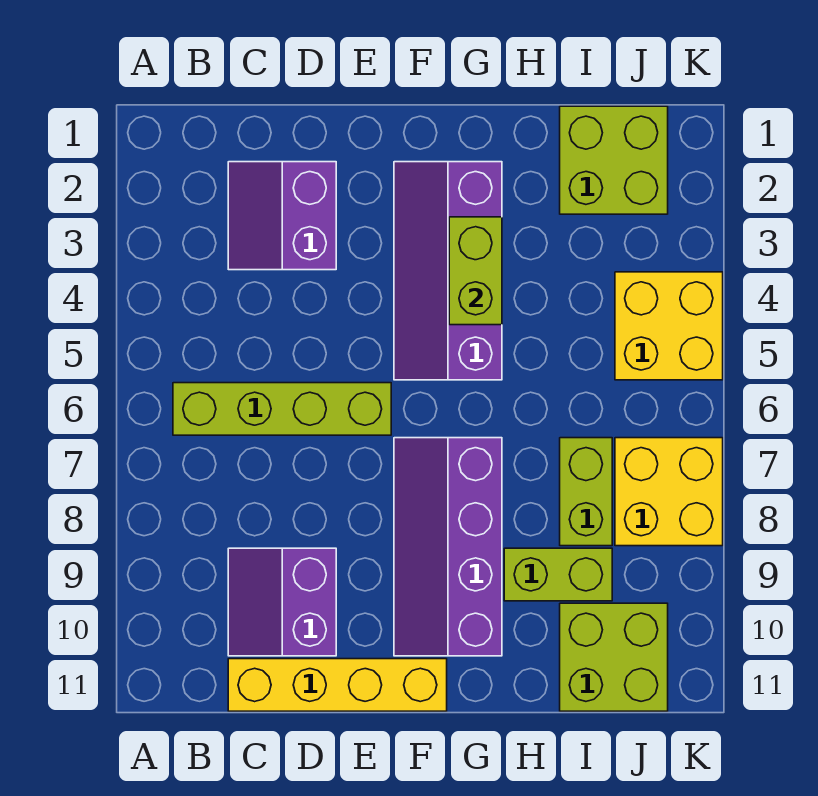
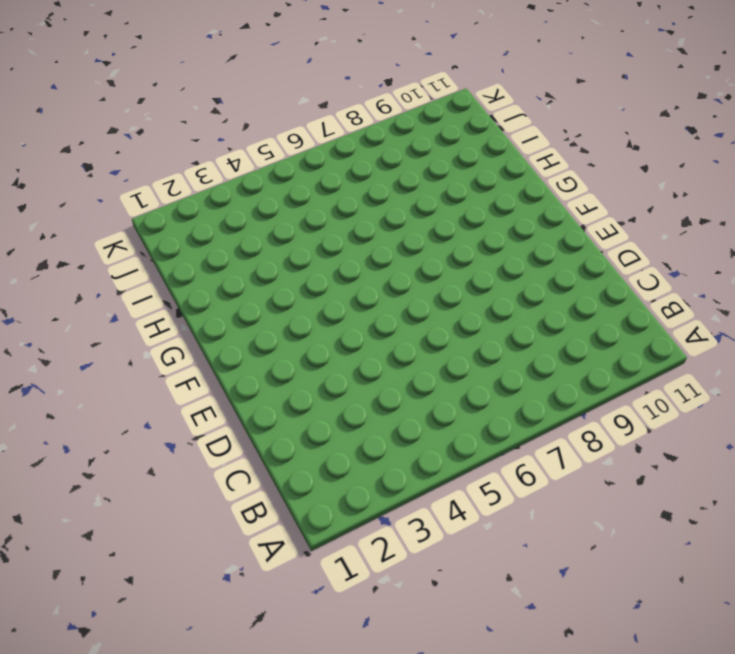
none -> lime brick B6:E6 level 1
none -> purple slope C2:D3 level 1 top D
none -> purple slope C9:D10 level 1 top D

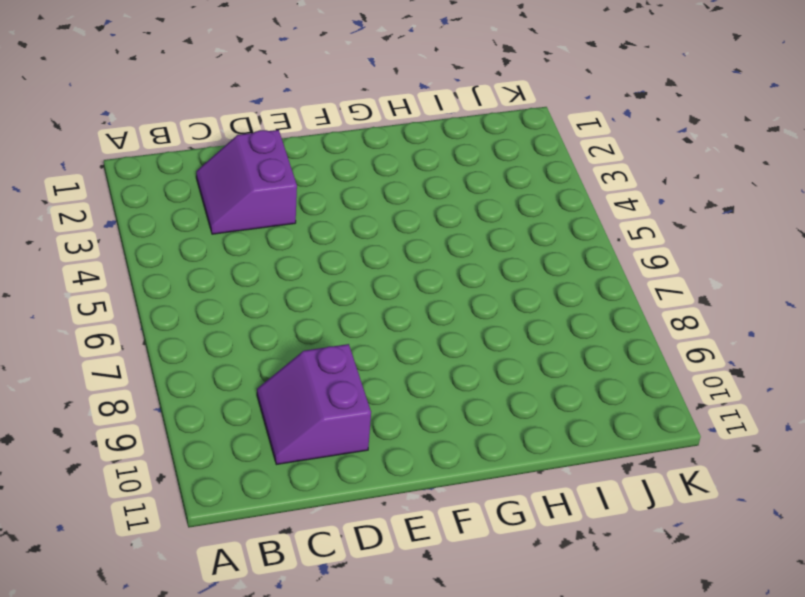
none -> lime brick B6:E6 level 1
none -> yellow brick C11:F11 level 1
none -> purple slope F2:G5 level 1 top G

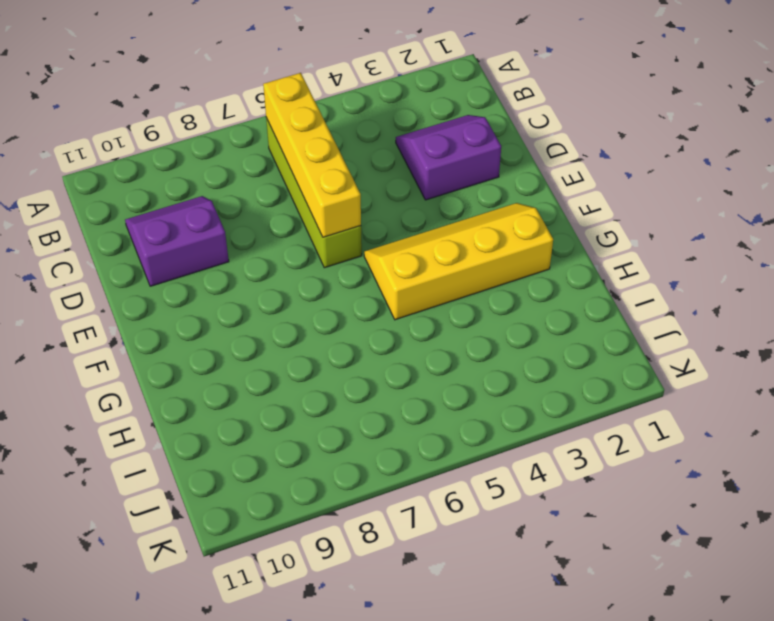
yellow brick B6:E6 level 2 -> yellow brick C11:F11 level 1
yellow slope F2:G5 level 1 top G -> purple slope F2:G5 level 1 top G
none -> purple slope F7:G10 level 1 top G
none -> lime brick H9:I9 level 1
none -> lime brick I1:J2 level 1

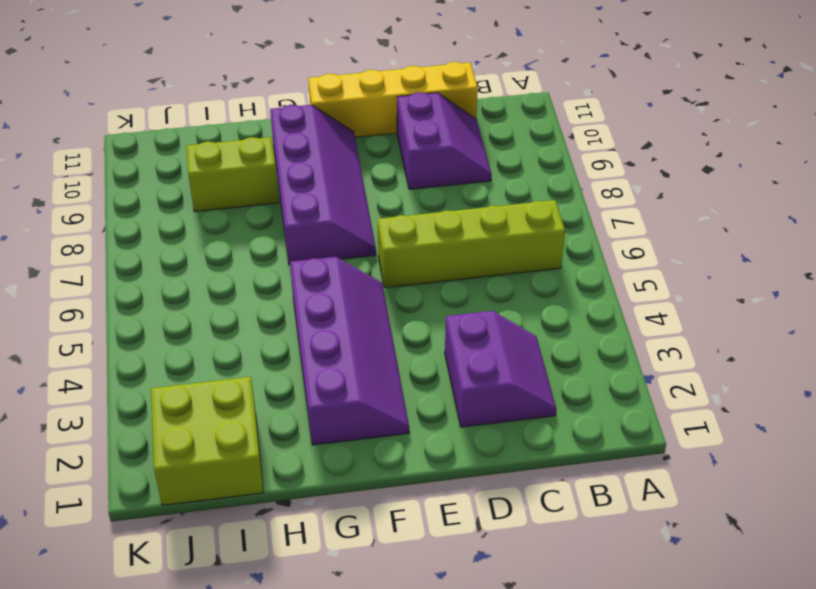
none -> lime brick I7:I8 level 1
none -> lime brick I10:J11 level 1
none -> yellow brick J4:K5 level 1

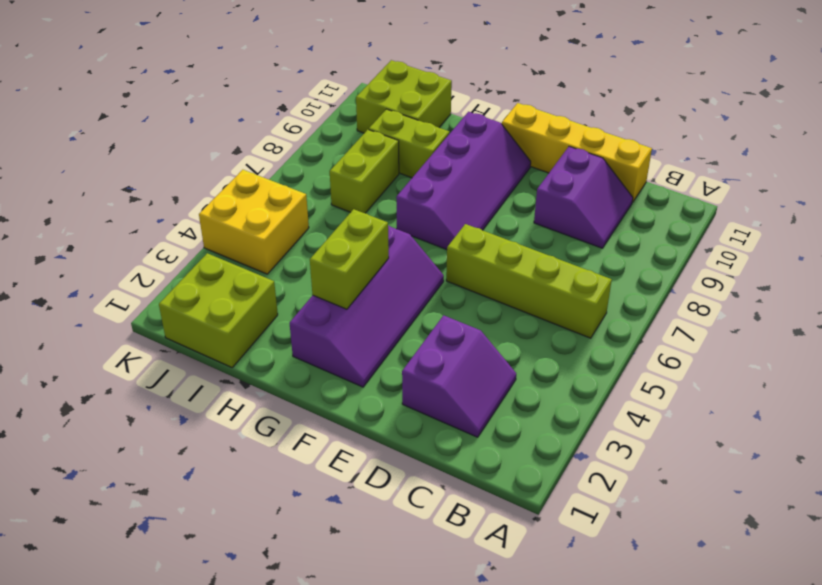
none -> yellow brick J7:K8 level 1

